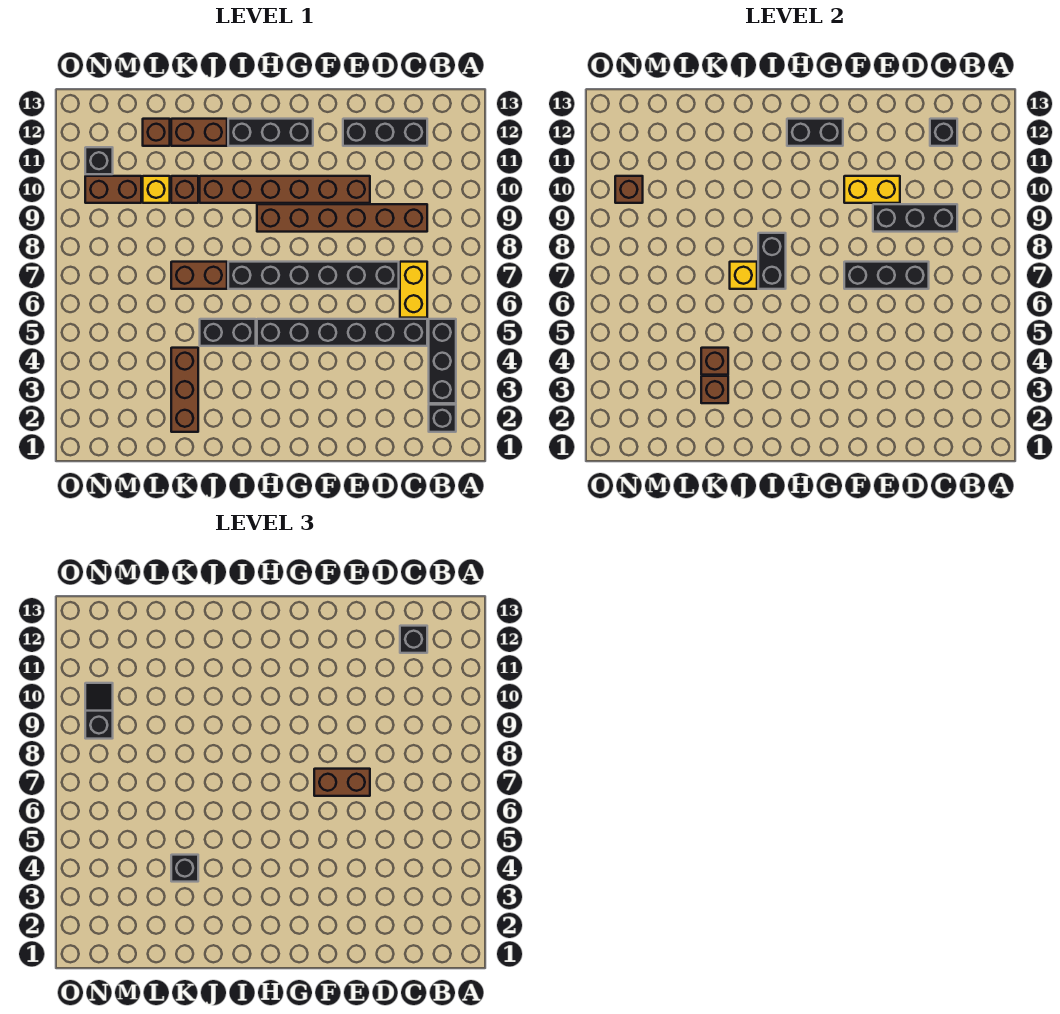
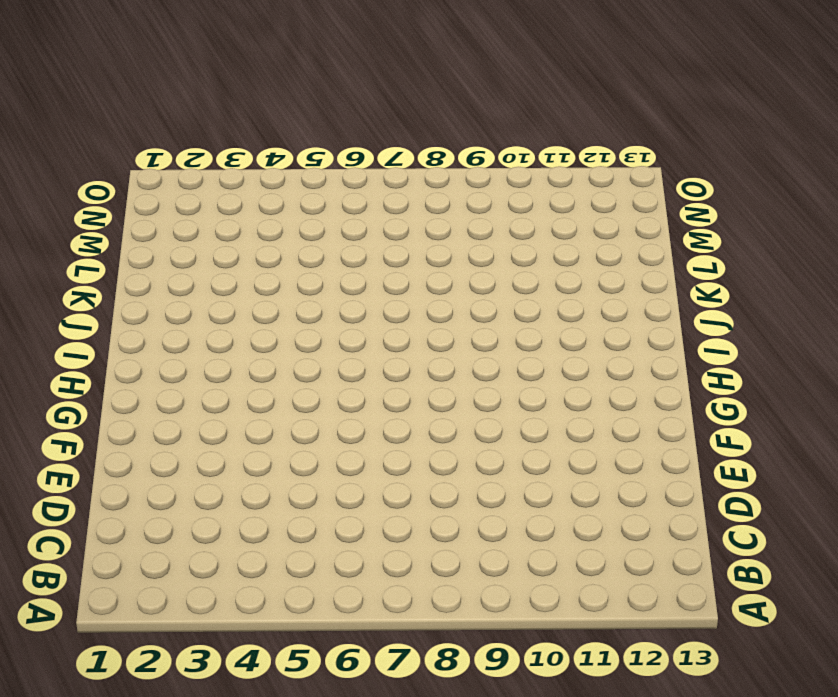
none -> black brick B2 level 1
none -> black brick B3:B5 level 1
none -> black brick C5:H5 level 1
none -> yellow brick C6:C7 level 1

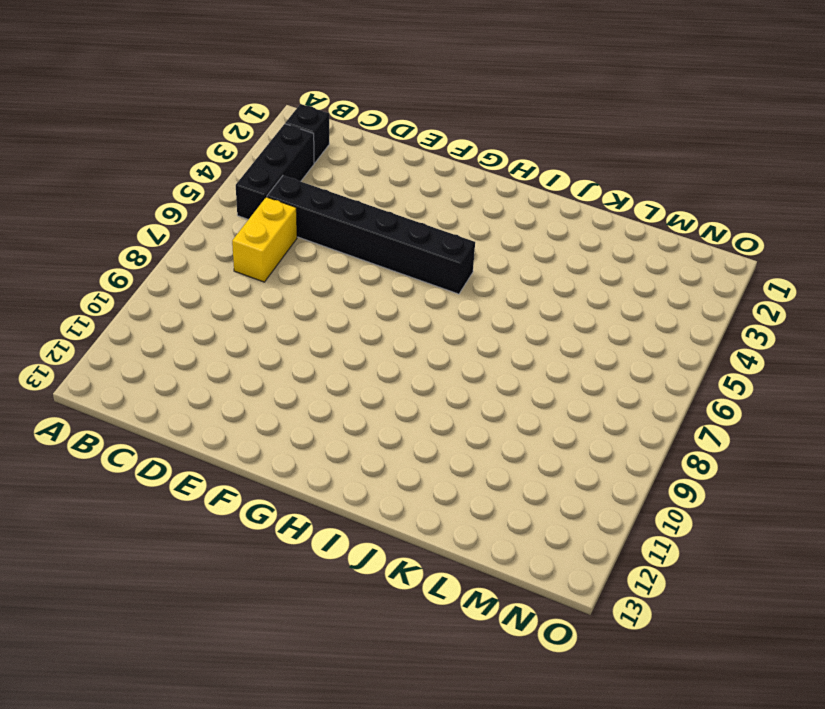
none -> brown brick C9:H9 level 1
none -> black brick C12:E12 level 1
none -> black brick D7:I7 level 1
none -> brown brick E10:J10 level 1

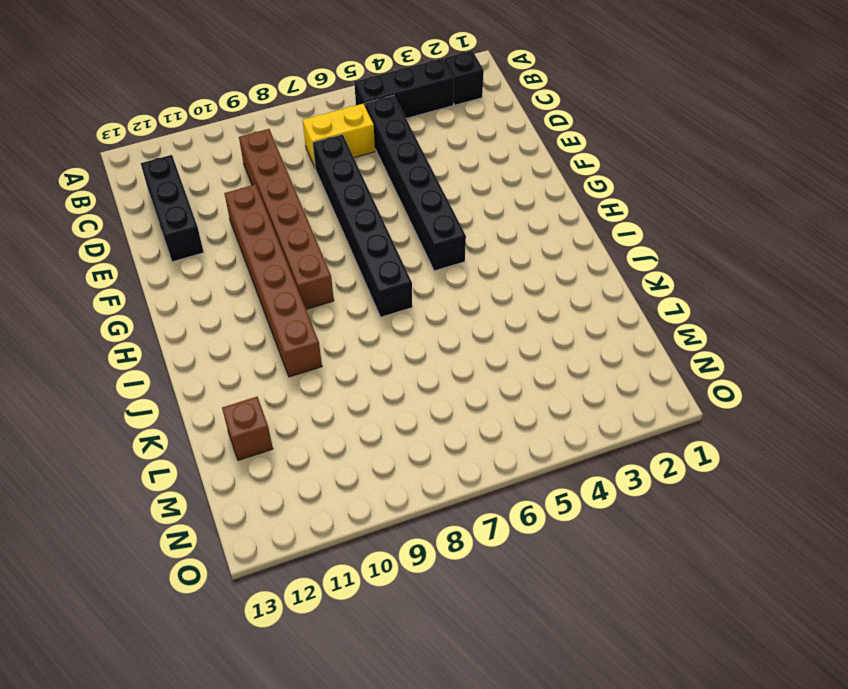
none -> black brick G12:I12 level 1
none -> black brick I5:J5 level 1
none -> brown brick J7:K7 level 1
none -> brown brick J12:K12 level 1

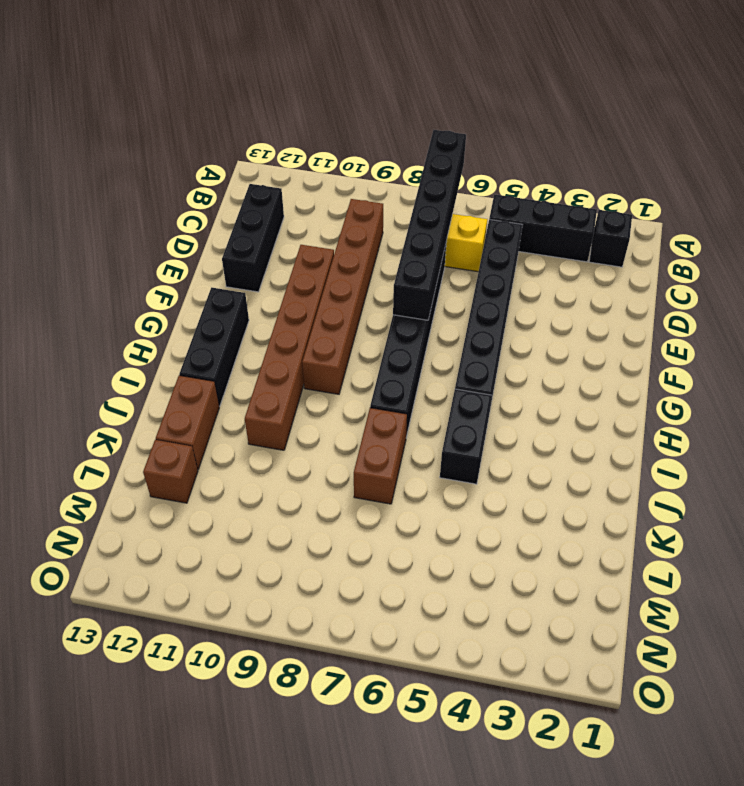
black brick A7:F7 level 2 -> black brick D7:F7 level 2
none -> brown brick K2:K4 level 1
none -> brown brick K10 level 1
none -> yellow brick L10 level 1
none -> brown brick M10:N10 level 1

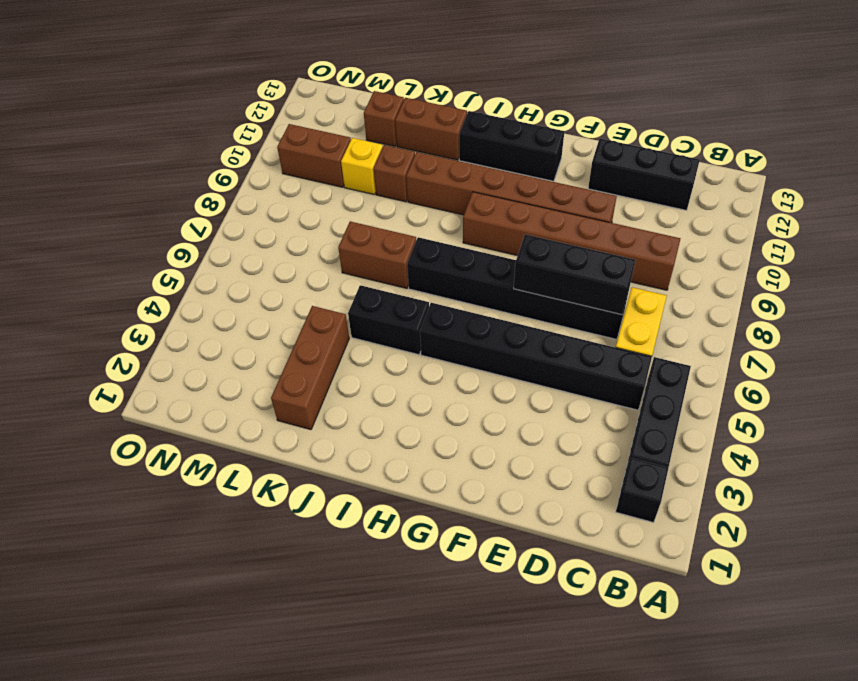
none -> black brick N11 level 1
none -> black brick C9:E9 level 2
none -> black brick C12 level 2
none -> yellow brick E10:F10 level 2

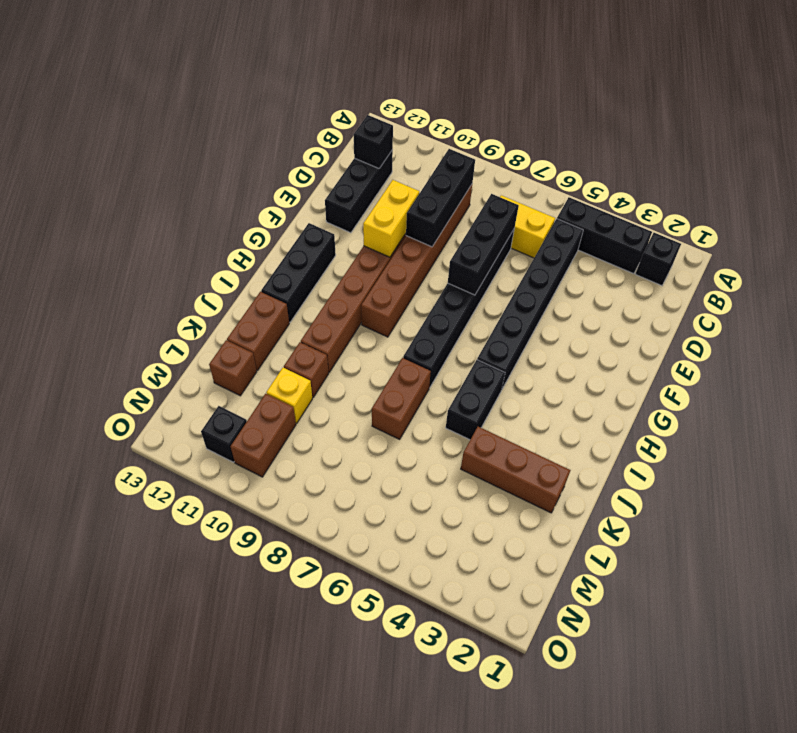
none -> black brick G12:H12 level 2
none -> black brick I7:I8 level 2
none -> yellow brick J7 level 2
none -> brown brick K3 level 2

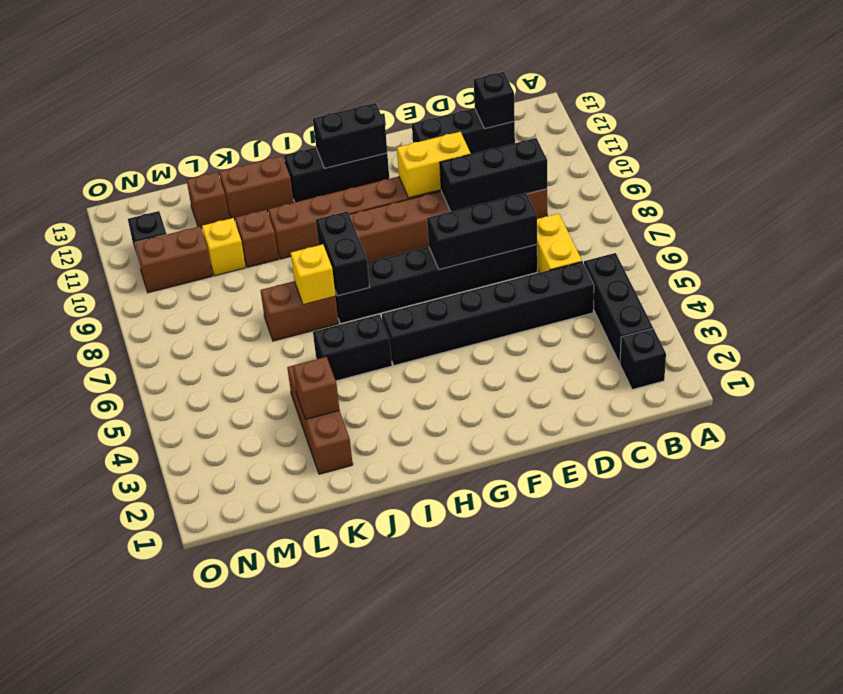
none -> brown brick K4 level 2
none -> brown brick N10 level 2
none -> black brick C12 level 3
none -> brown brick E7:F7 level 3

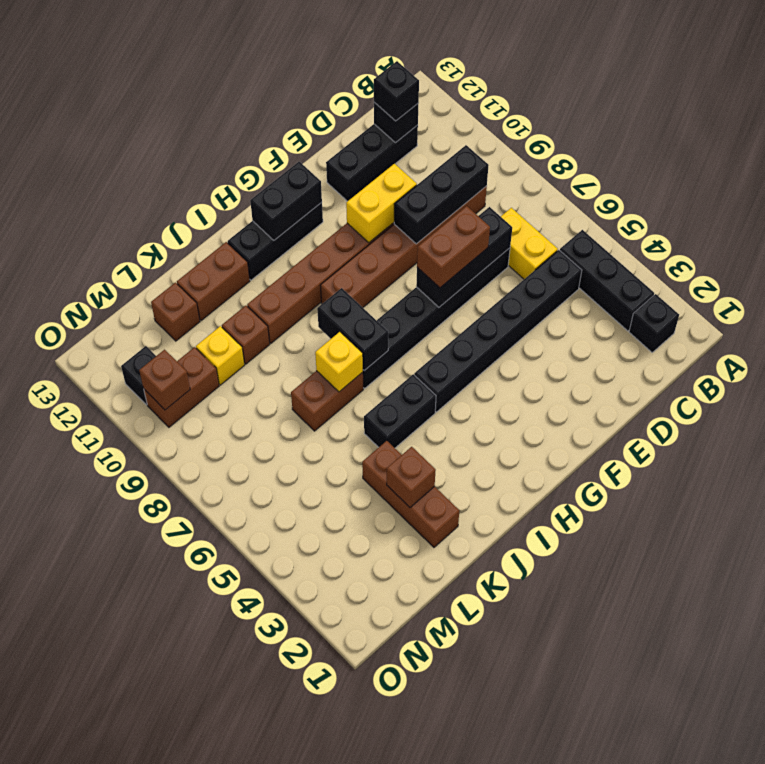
none -> brown brick K4 level 2
none -> black brick K4 level 3
none -> black slope N9:N10 level 3 top 9

